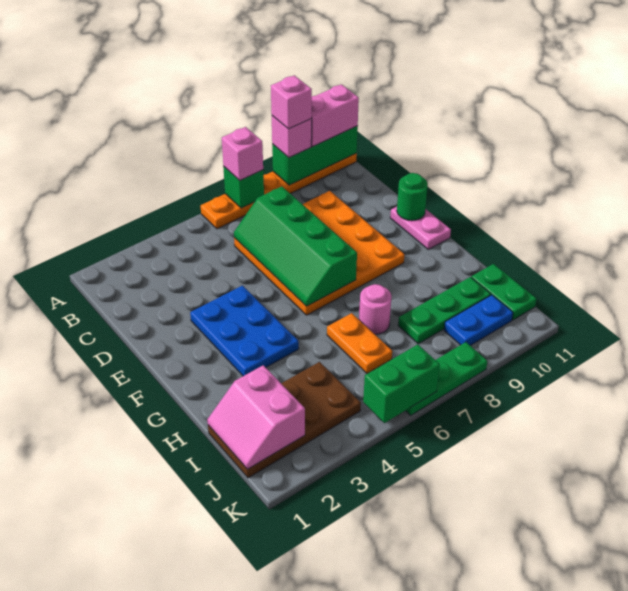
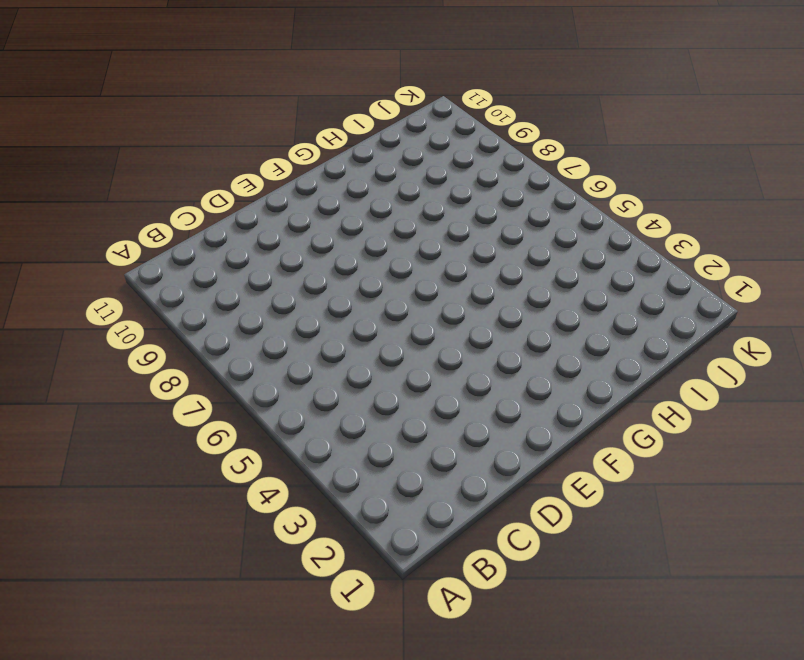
none -> orange plate A6:A11 level 1
none -> orange plate C6:F9 level 1
none -> blue plate E3:G4 level 1

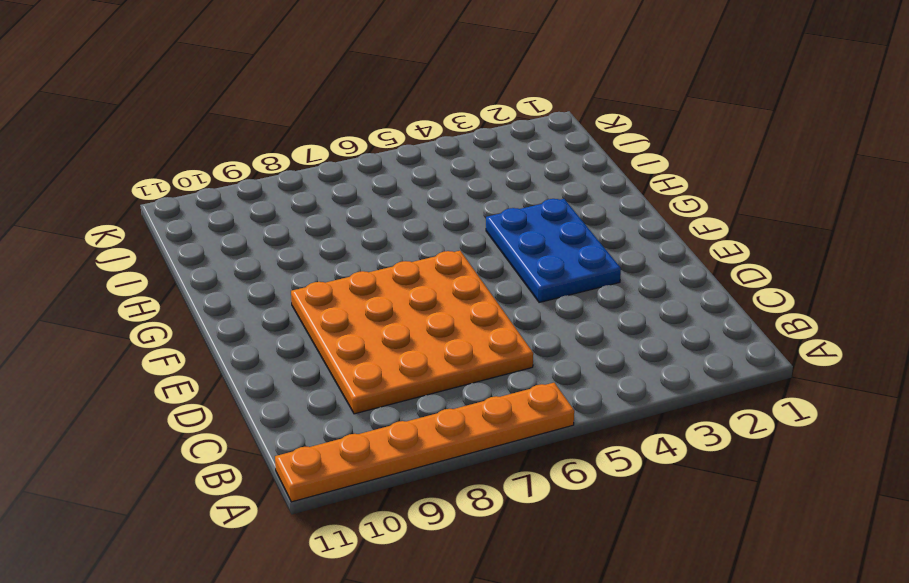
none -> pink plate E11:F11 level 1
none -> orange plate H6:I6 level 1
none -> pink round brick H7 level 1

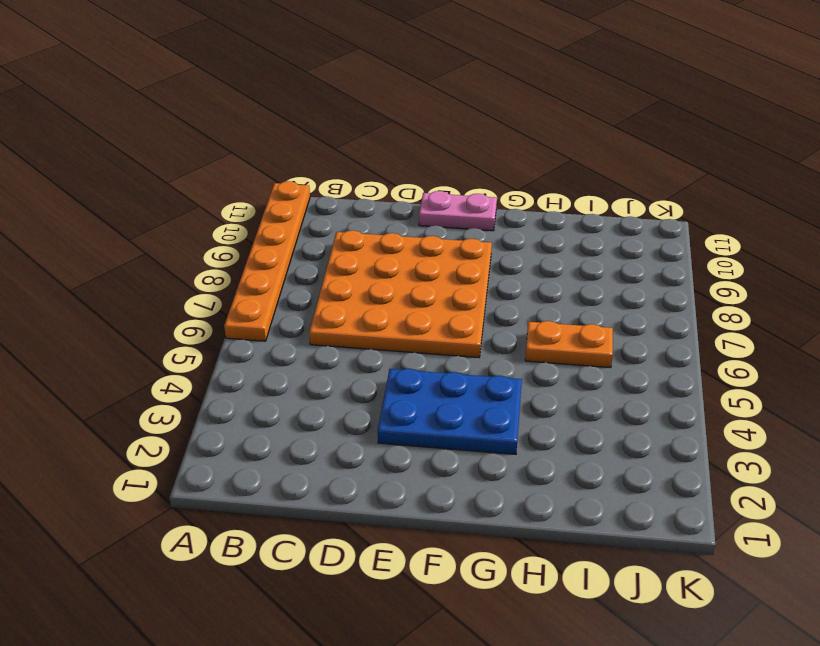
none -> pink round brick H7 level 1
none -> brown plate I1:J4 level 1
none -> green plate I8:I10 level 1

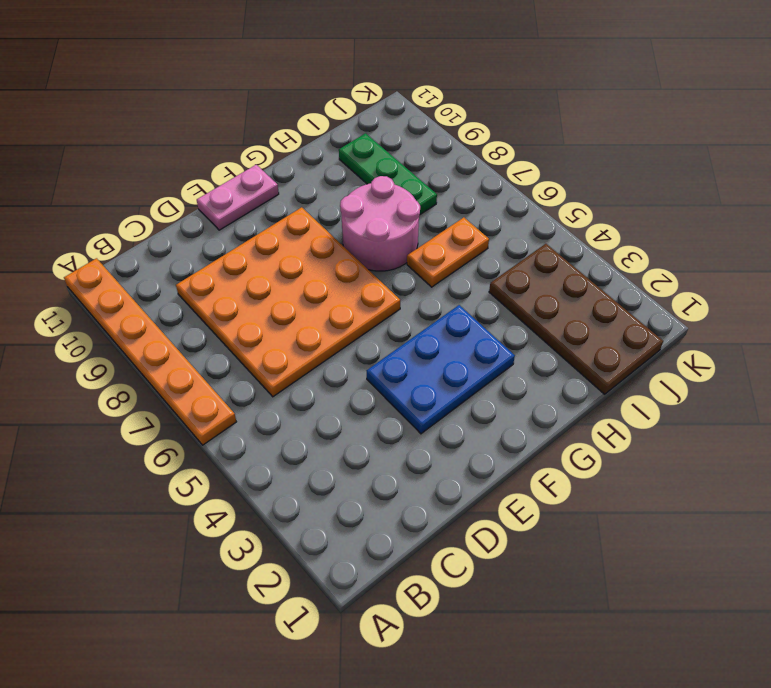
pink round brick G7:H8 level 1 -> pink round brick H7 level 1
none -> green plate I11:J11 level 1
none -> blue plate J9:J10 level 1
none -> green plate K6:K8 level 1

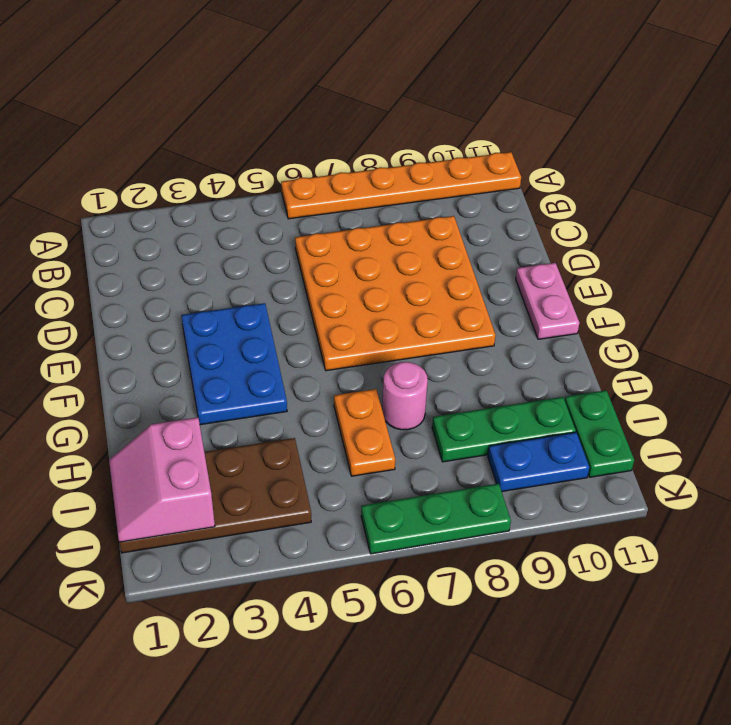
none -> green brick A7 level 2
none -> green brick A9:A11 level 2
none -> green slope C6:F7 level 2 top 7

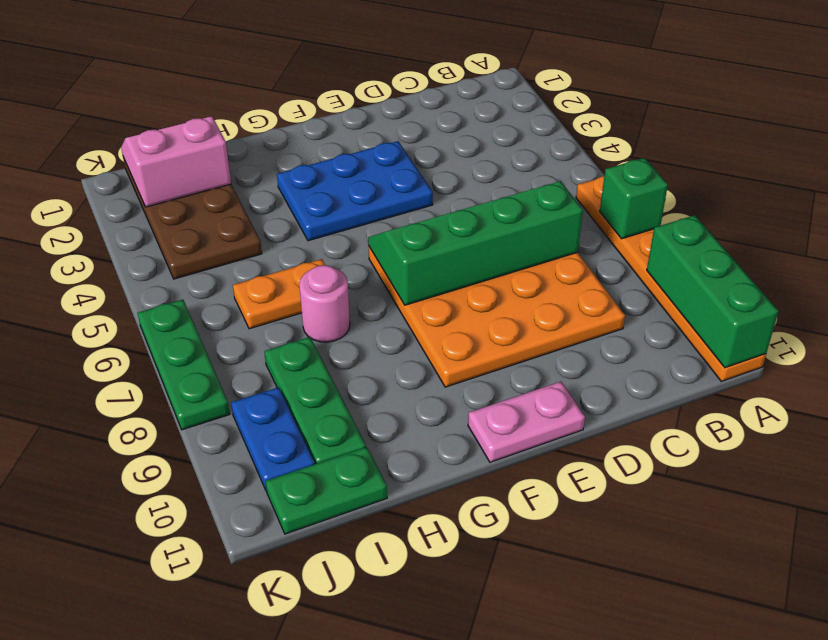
none -> green round brick E11 level 2
none -> green brick K5:K6 level 2
none -> pink brick A7 level 3

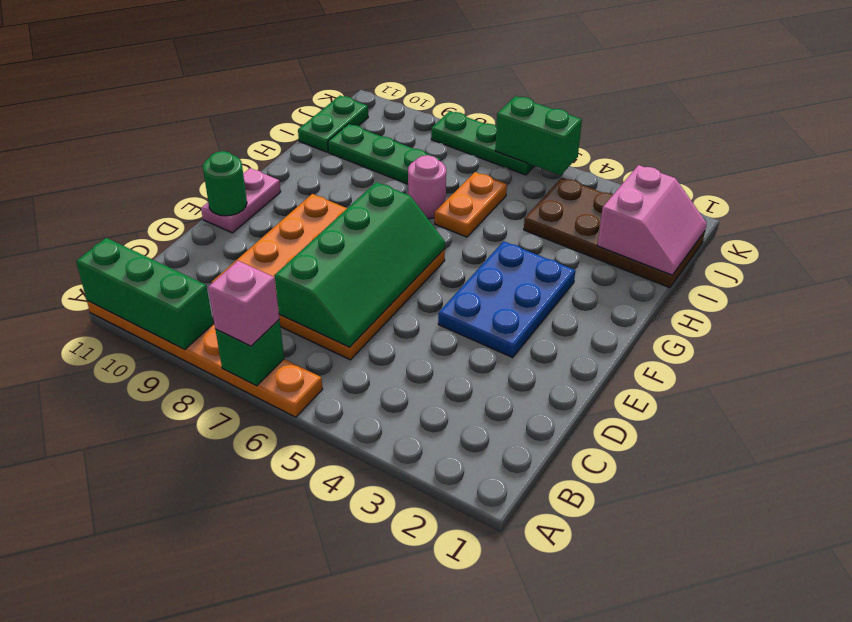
none -> blue plate J9:J10 level 1
none -> pink brick A9 level 3
none -> pink brick A10:A11 level 3

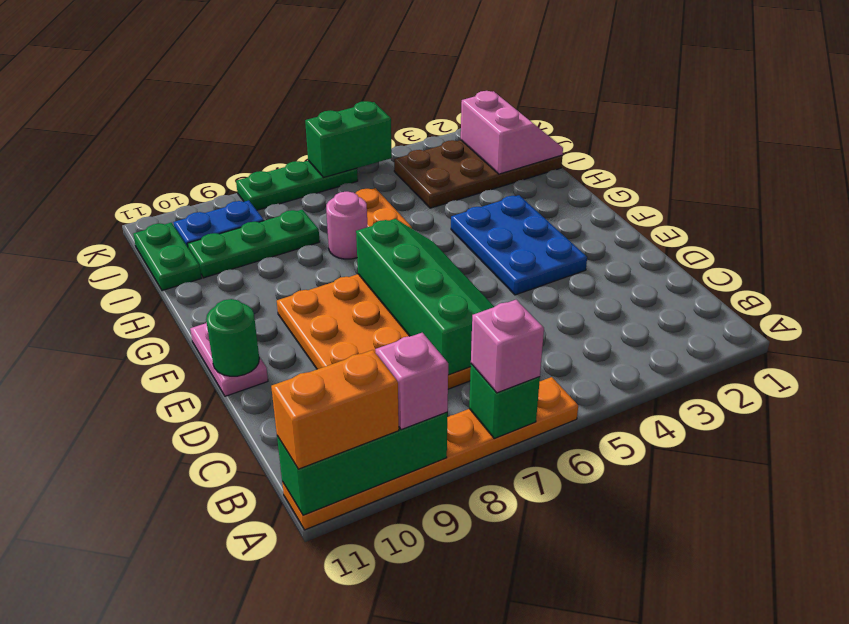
orange brick A10:A11 level 3 -> pink brick A10:A11 level 3
none -> pink brick A9 level 4

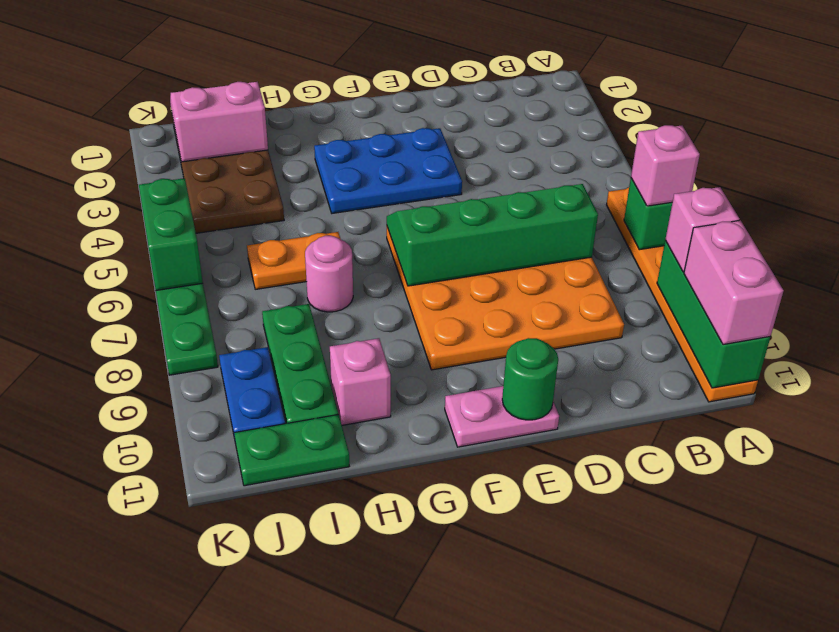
pink brick H10 level 1 -> pink brick A9 level 4

